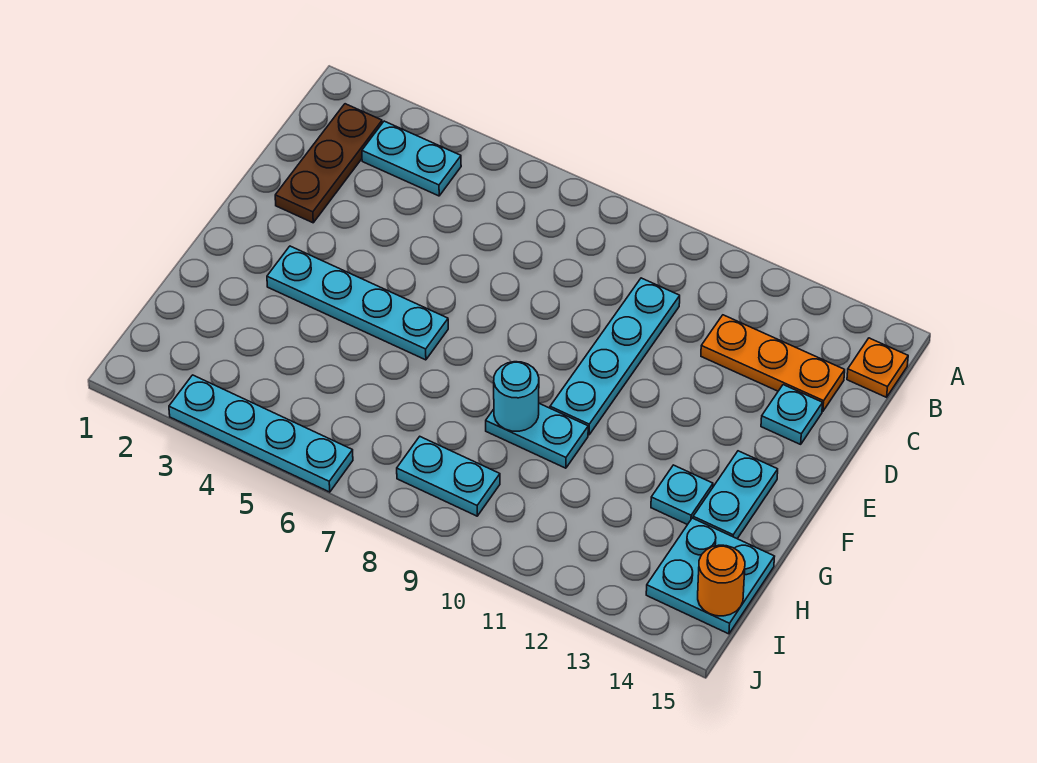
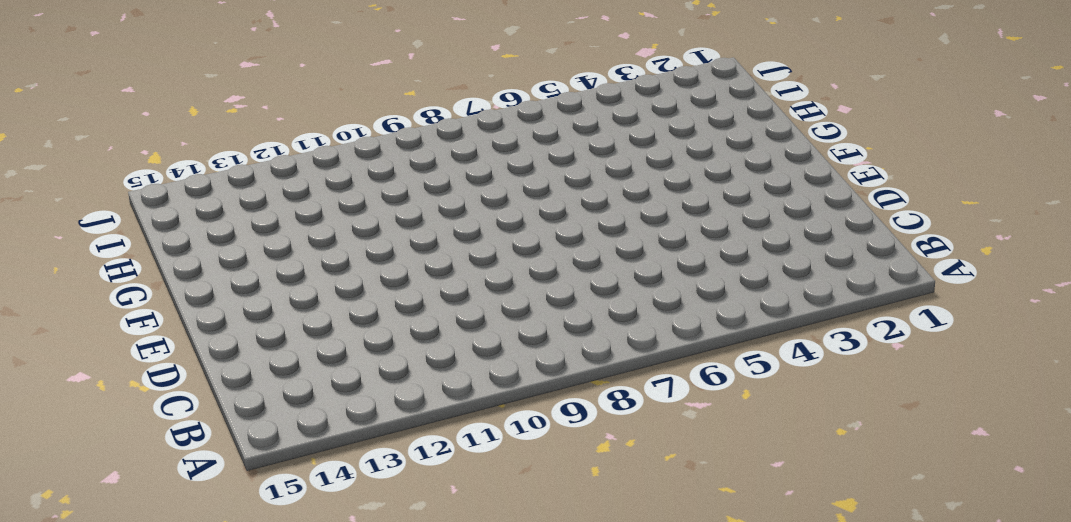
none -> brown plate B2:D2 level 1
none -> cyan plate B3:B4 level 1
none -> orange plate B15 level 1

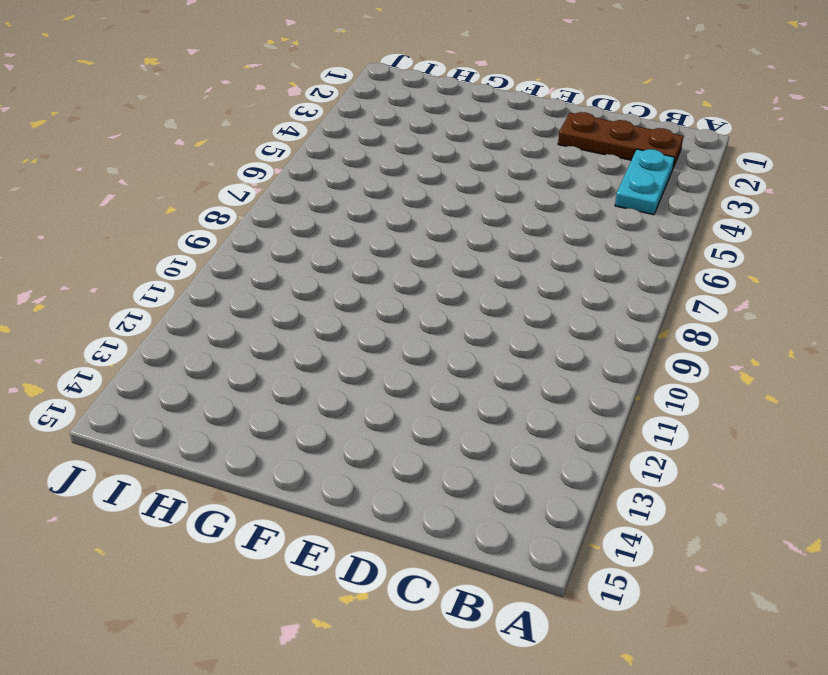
none -> orange plate B15 level 1
none -> cyan plate C10:F10 level 1
none -> orange plate C12:C14 level 1

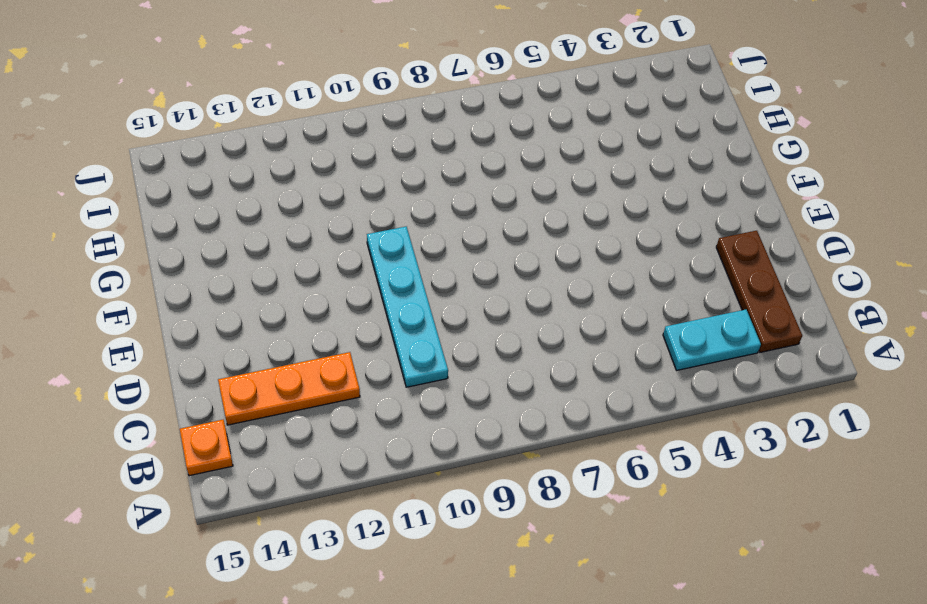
none -> cyan plate D14 level 1
none -> cyan plate F3:F6 level 1
none -> cyan plate F14:G14 level 1

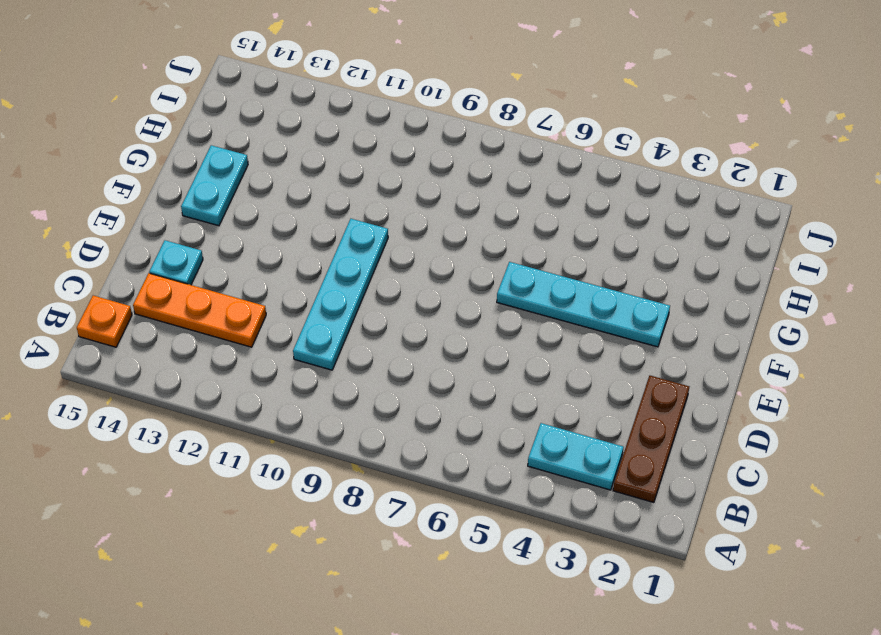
none -> cyan plate G9:G10 level 1
none -> cyan plate G13 level 1
none -> cyan plate H14:I15 level 1

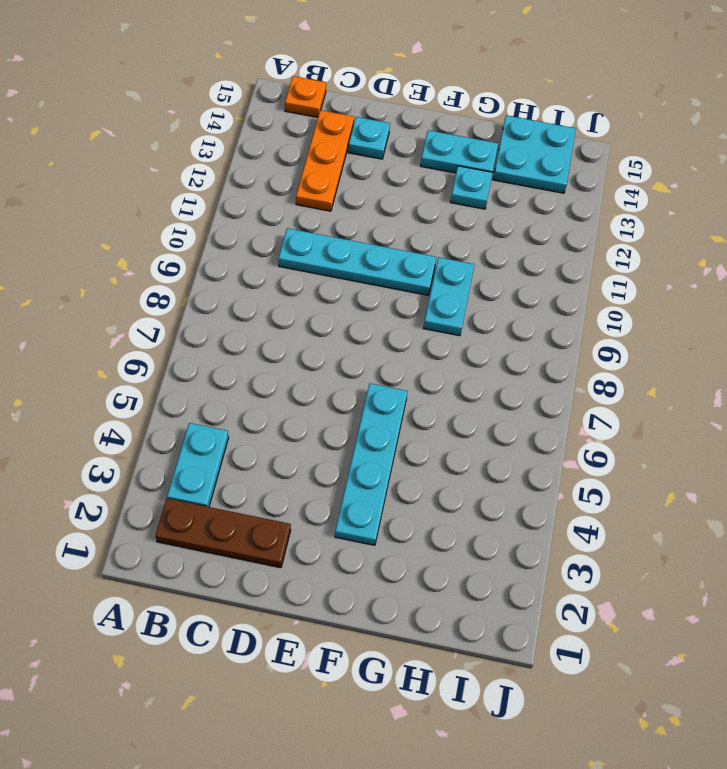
none -> cyan plate I8:I9 level 1
none -> cyan plate J3:J6 level 1
none -> cyan round brick G9 level 2

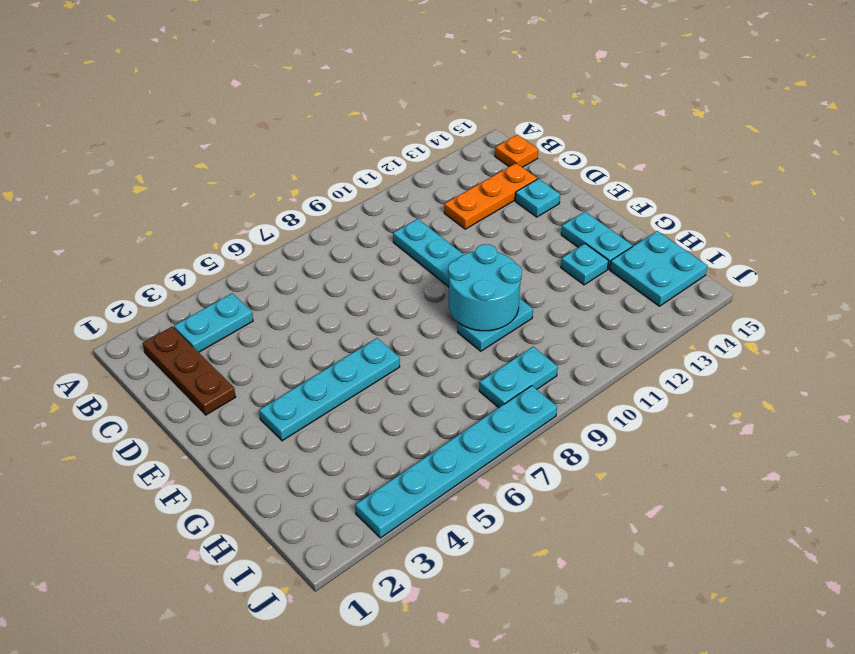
cyan round brick F9:G10 level 2 -> cyan round brick G9 level 2
cyan plate J3:J8 level 1 -> cyan plate J3:J6 level 1
none -> orange round brick I15 level 2

